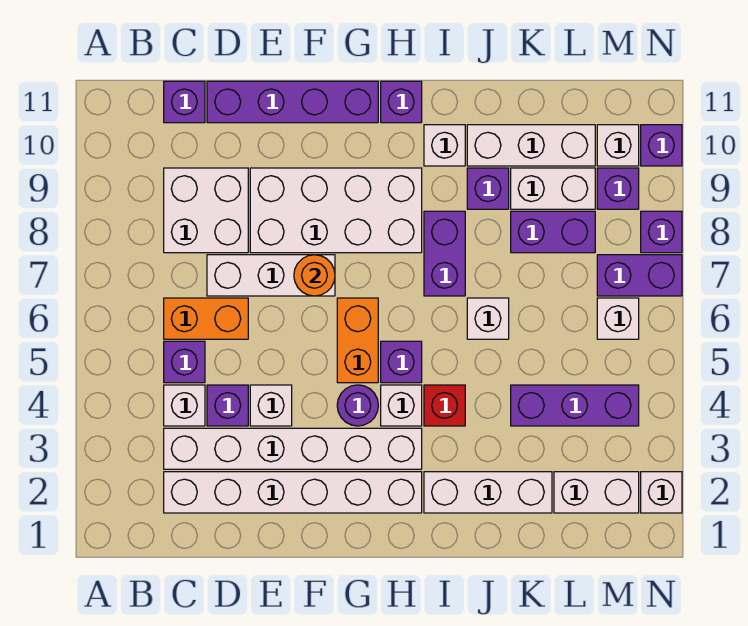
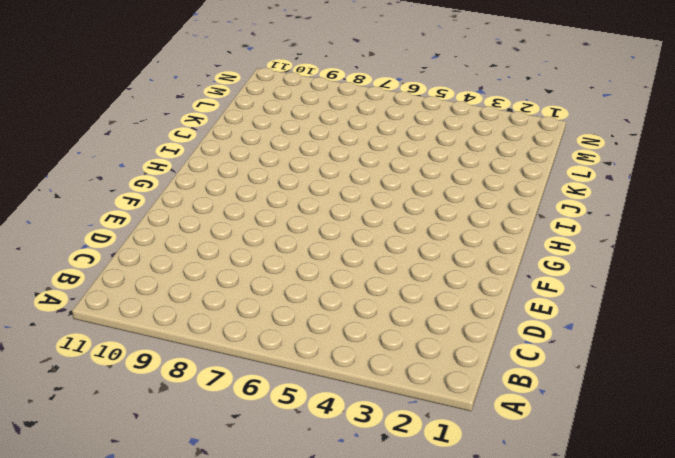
none -> white brick C2:H2 level 1
none -> white brick C3:H3 level 1
none -> white brick C4 level 1
none -> purple brick C5 level 1

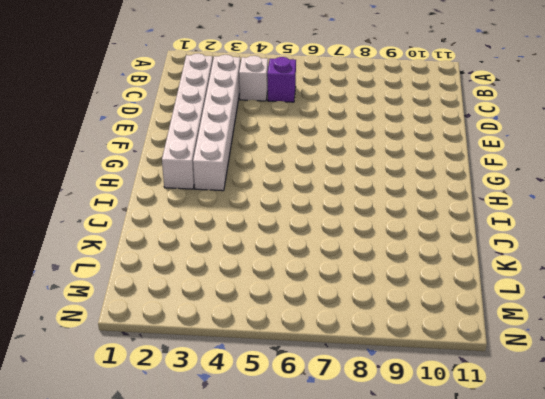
none -> orange brick C6:D6 level 1
none -> white brick C8:D9 level 1
none -> purple brick C11 level 1
none -> purple brick D4 level 1

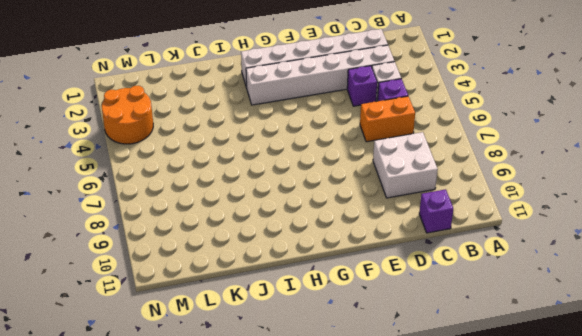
orange round brick M3:N4 level 1 -> purple brick K4:M4 level 1
none -> white brick D7:F7 level 1
none -> purple brick D11:G11 level 1
none -> white brick E4 level 1
none -> white brick E8:H9 level 1

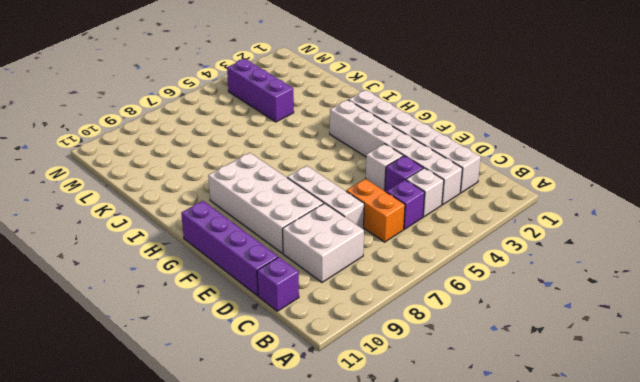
none -> purple round brick G4 level 1
none -> orange brick G5:G6 level 1
none -> white brick H4 level 1
none -> purple brick H5 level 1

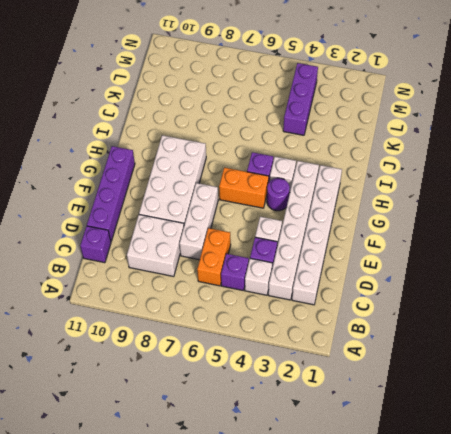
none -> purple brick H11 level 1
none -> white brick I2:K2 level 1
none -> red brick I4 level 1
none -> purple brick I7:I8 level 1

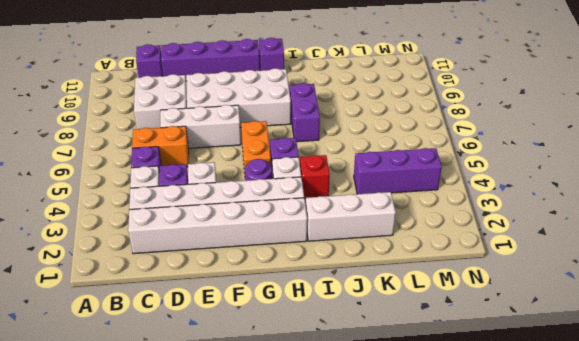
none -> white brick I10 level 1
none -> white brick J6 level 1
none -> purple brick J9 level 1
none -> white brick J10:L10 level 1

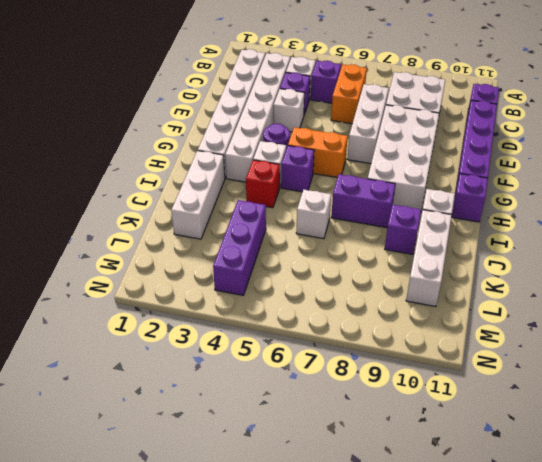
none -> purple brick K8:L8 level 1
none -> white brick K9:L9 level 1
none -> white brick L2:M2 level 1
none -> white brick M6 level 1

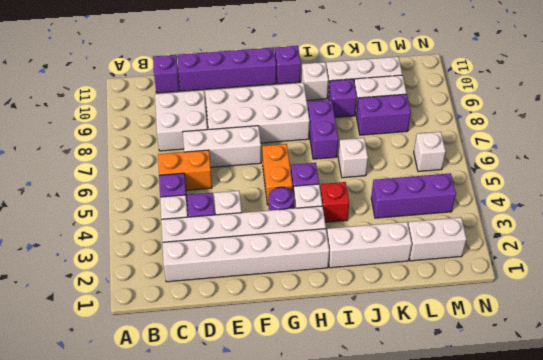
none -> purple brick M7:N7 level 1
none -> purple brick M9 level 1
none -> white brick M10 level 1
none -> white brick N2 level 1

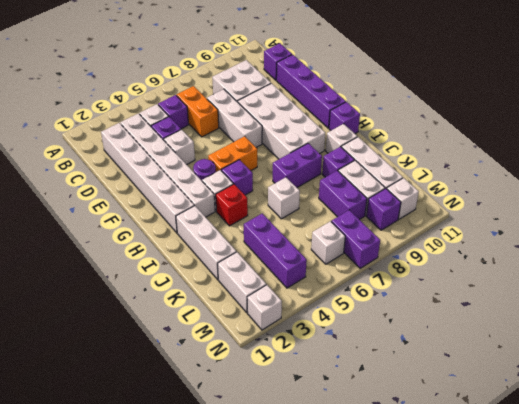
none -> purple brick N8 level 1
none -> purple brick N10 level 1
none -> orange round brick F7 level 2

